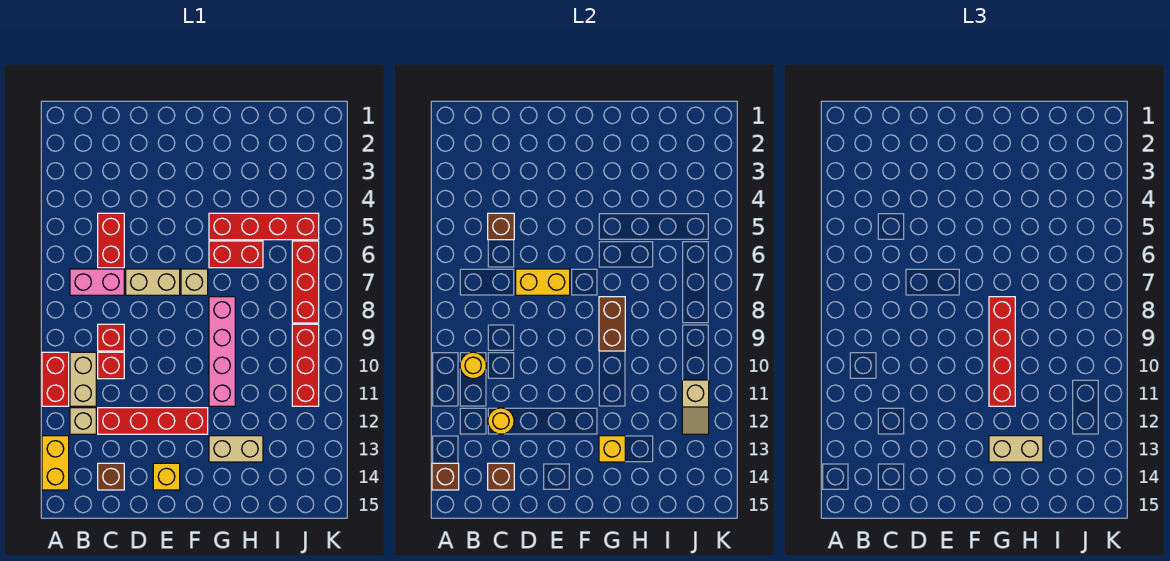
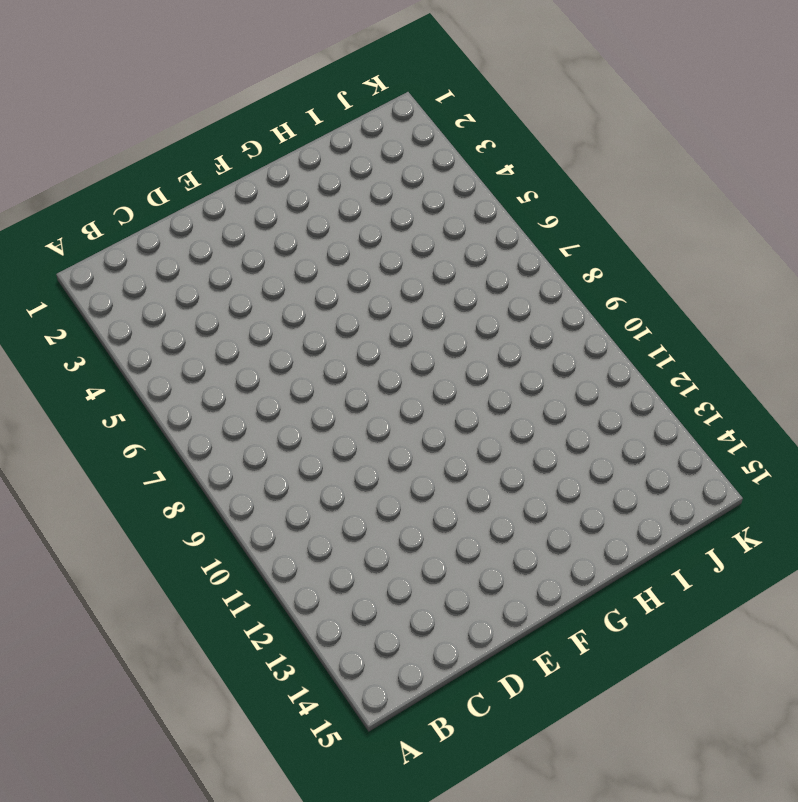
none -> red brick A10:A11 level 1
none -> yellow brick A13:A14 level 1
none -> pink brick B7:C7 level 1
none -> tan brick B10:B11 level 1

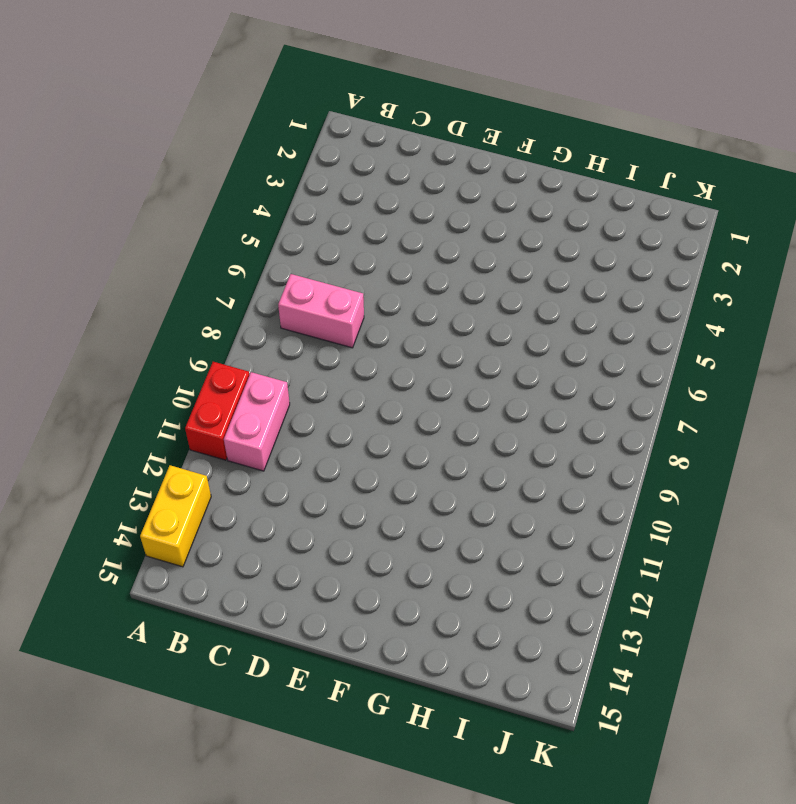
pink brick B10:B11 level 1 -> tan brick B10:B11 level 1
none -> tan brick B12 level 1
none -> red brick C5:C6 level 1
none -> red brick C9 level 1
none -> red brick C10 level 1

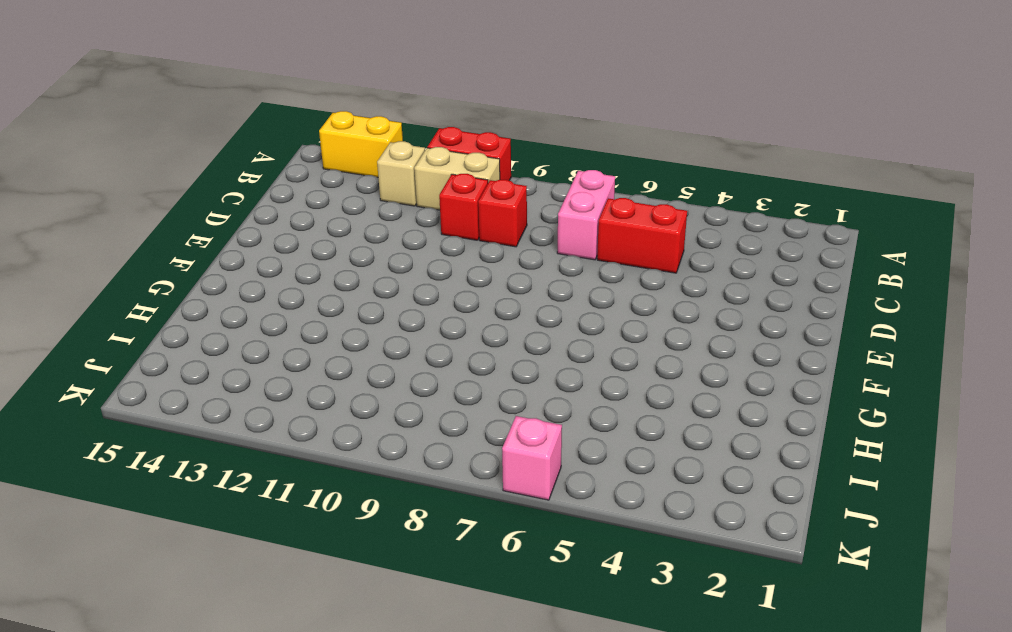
pink brick K6 level 1 -> none
none -> red brick C12:F12 level 1
none -> brown brick C14 level 1
none -> tan brick D7:E7 level 1
none -> yellow brick E14 level 1

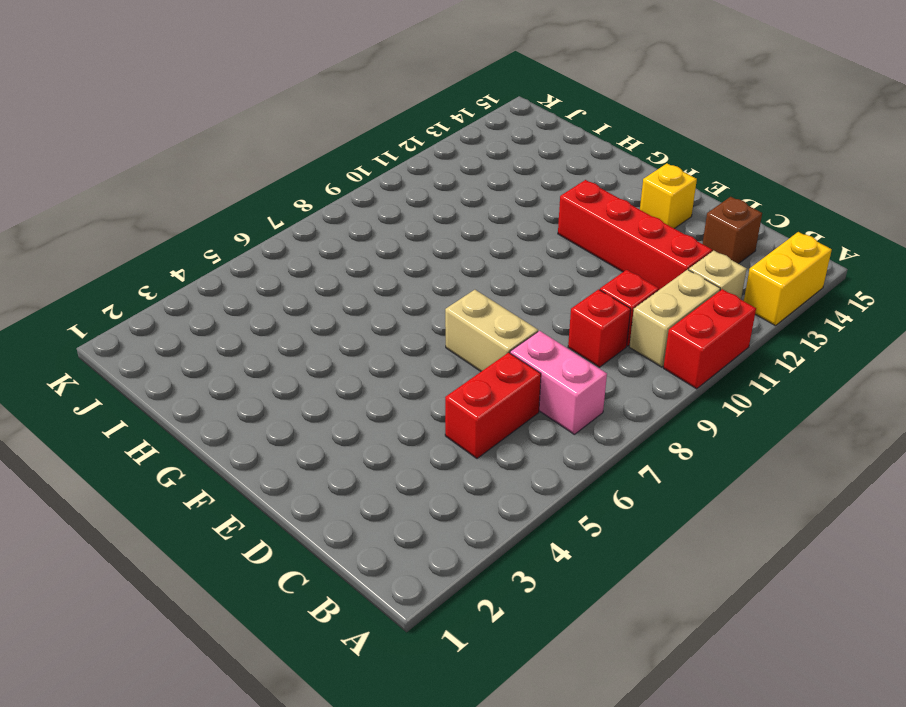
none -> tan brick F7 level 1
none -> red brick G5:J5 level 1
none -> red brick G6:H6 level 1
none -> pink brick G8:G11 level 1

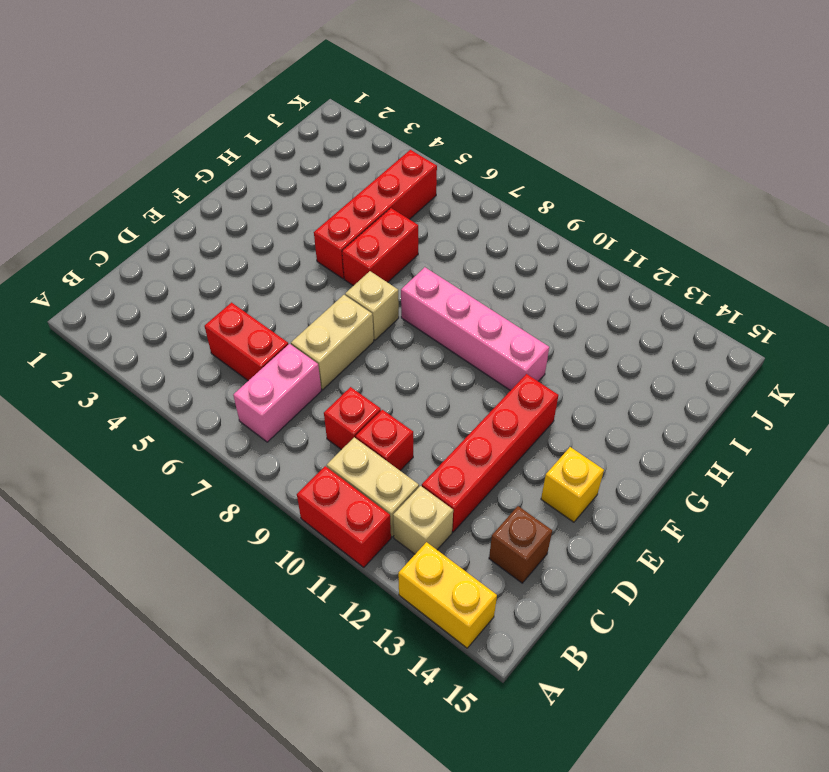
none -> tan brick G13:H13 level 1
none -> red brick J6:J8 level 1
none -> red brick J9:J11 level 1
none -> brown brick A14 level 2

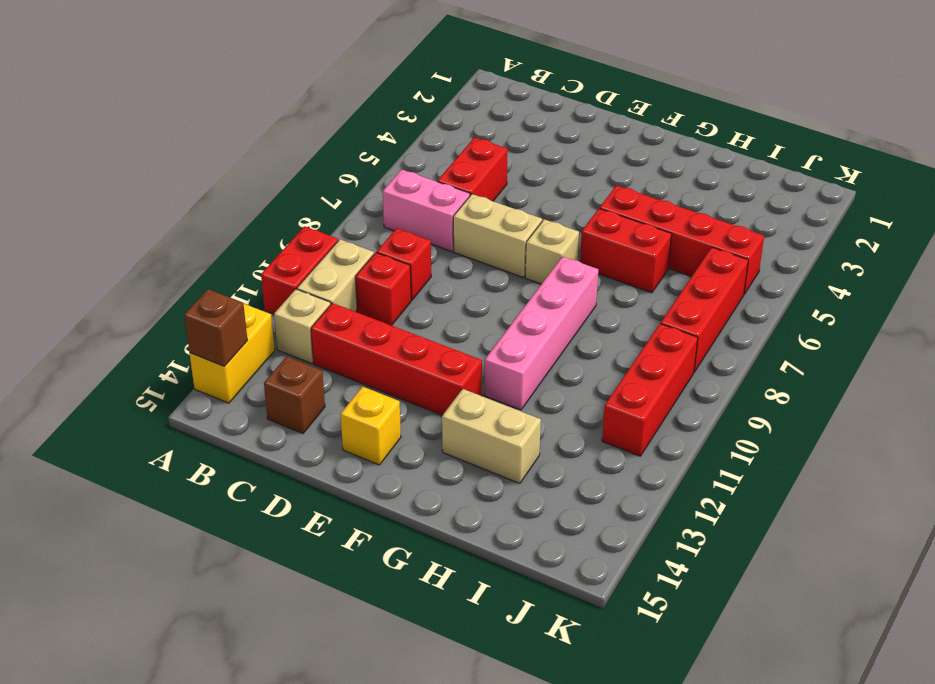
none -> yellow round brick B10 level 2
none -> brown brick C5 level 2
none -> yellow round brick C12 level 2
none -> brown brick C14 level 2

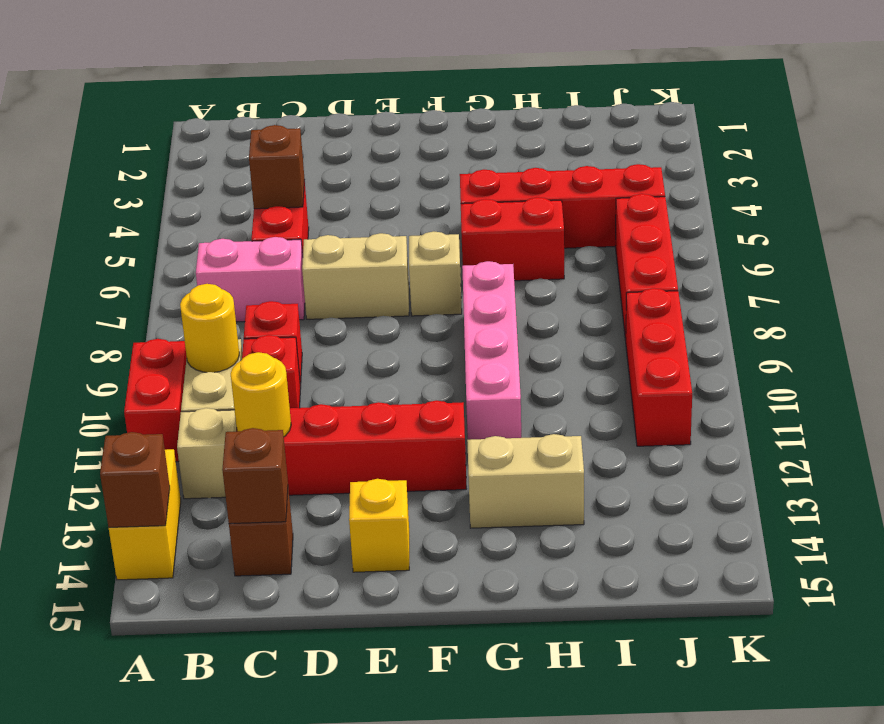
none -> yellow brick D7:E7 level 2
none -> brown brick G8:G9 level 2
none -> yellow brick G13 level 2
none -> tan slope J11:J12 level 2 top 11

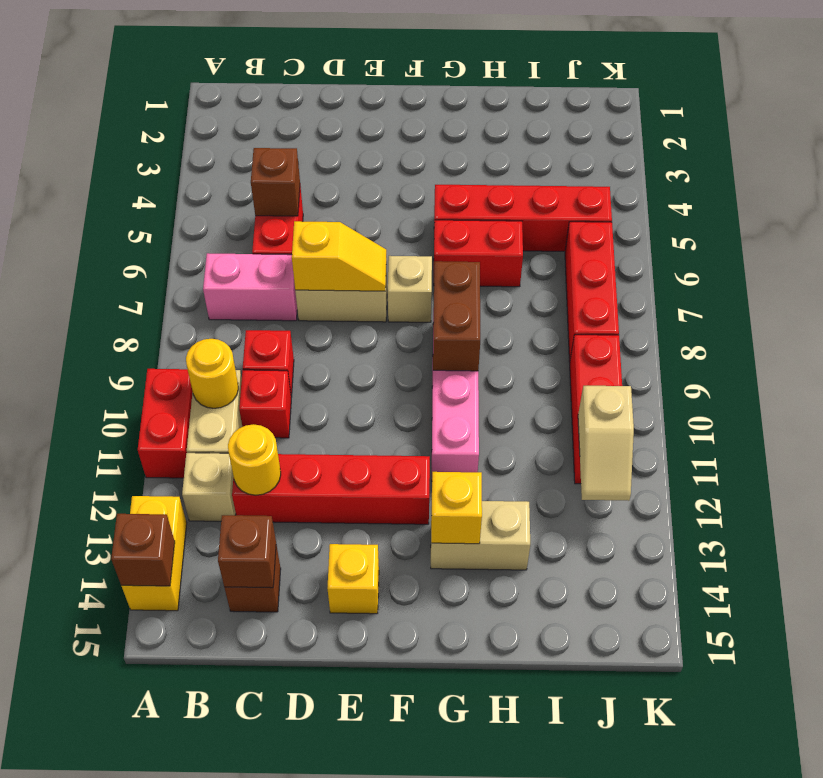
yellow slope D7:E7 level 2 top D -> yellow brick D7:E7 level 2
none -> red brick G8:G11 level 3
none -> tan brick G13:H13 level 3

